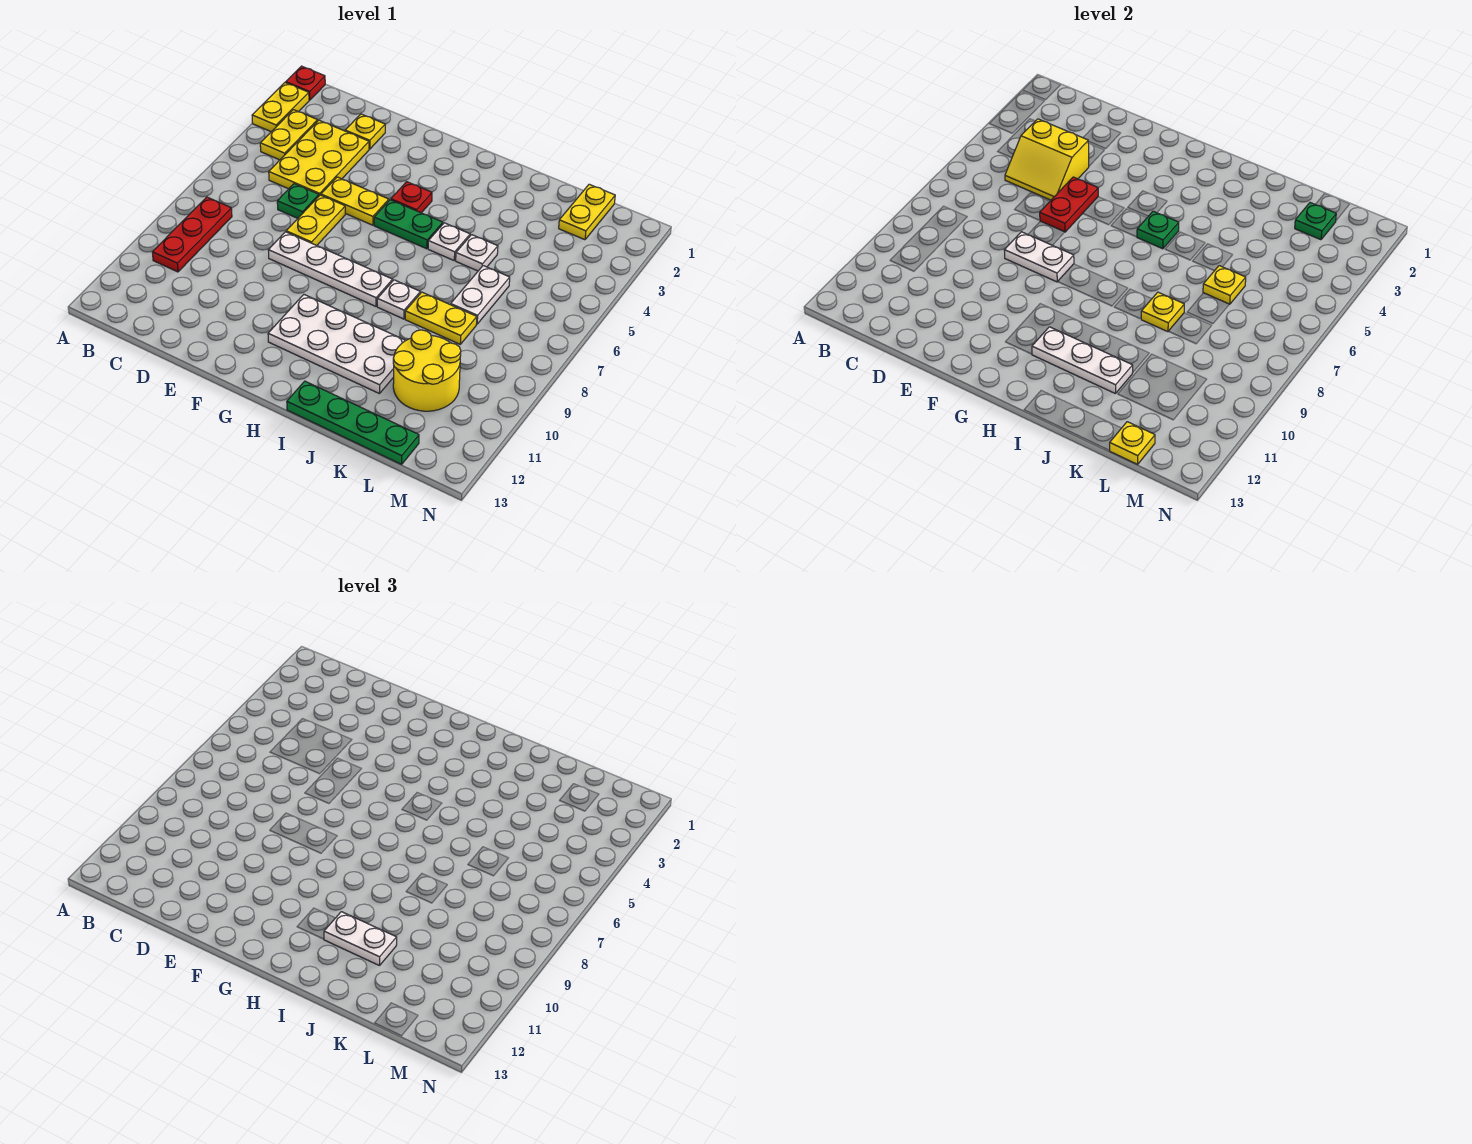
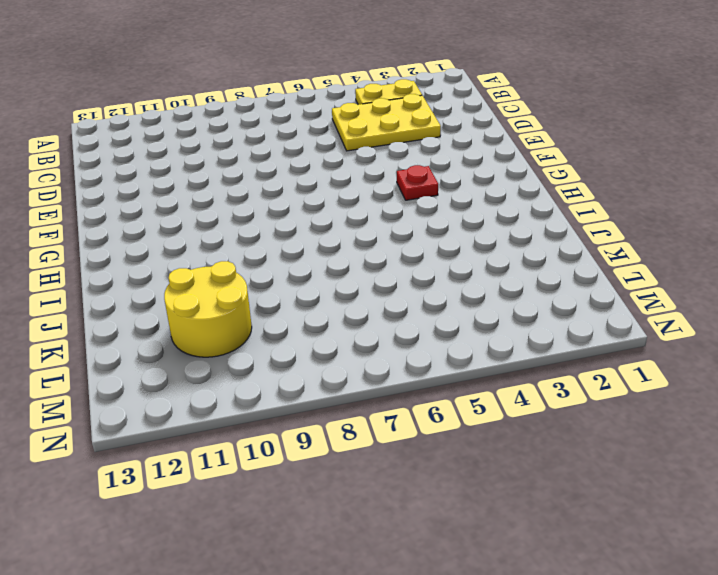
none -> red plate A1 level 1
none -> yellow plate A2:A3 level 1
none -> red plate B8:B10 level 1
none -> yellow plate D2 level 1

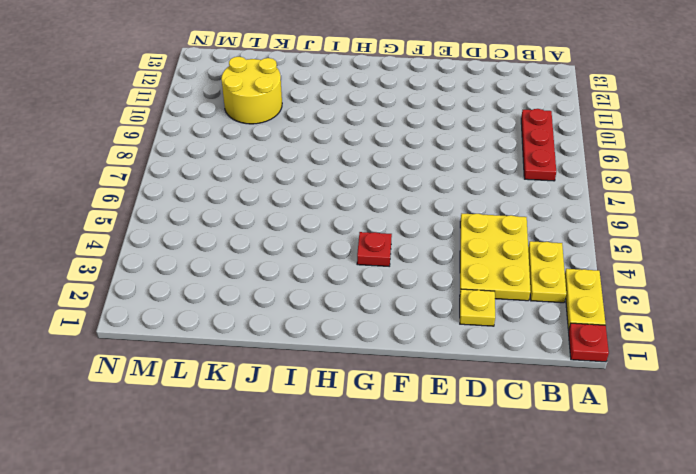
none -> green plate D6 level 1
none -> yellow plate E5:F5 level 1
none -> yellow plate E6:E7 level 1
none -> white plate E8:H8 level 1

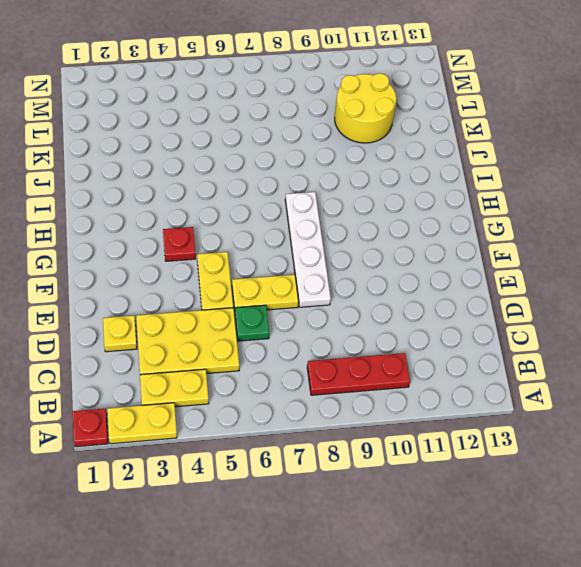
none -> green plate G5:H5 level 1
none -> white plate G10:J11 level 1
none -> white plate I5 level 1
none -> white plate I8 level 1

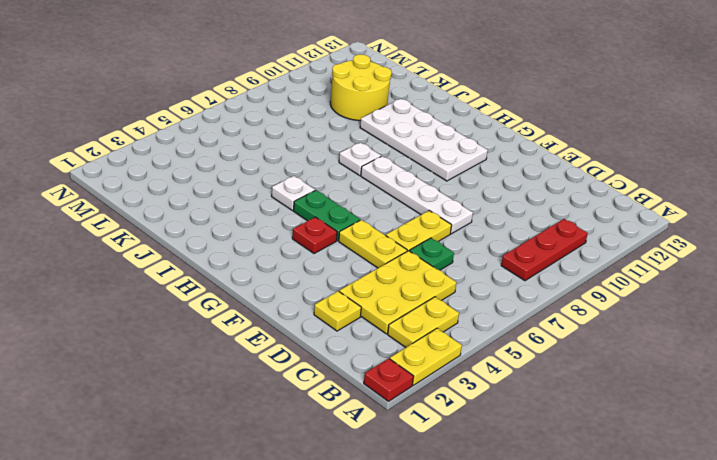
none -> green plate I13:L13 level 1
none -> white plate J5 level 1
none -> yellow plate J8:K8 level 1
none -> white plate K6:K7 level 1

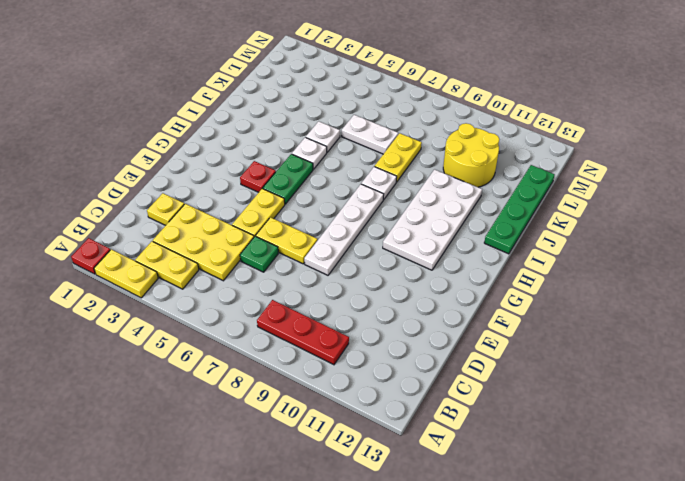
none -> yellow plate L1:L2 level 1
none -> yellow slope C4:D5 level 2 top 4
none -> red plate E5:E6 level 2
none -> white plate E8:F8 level 2

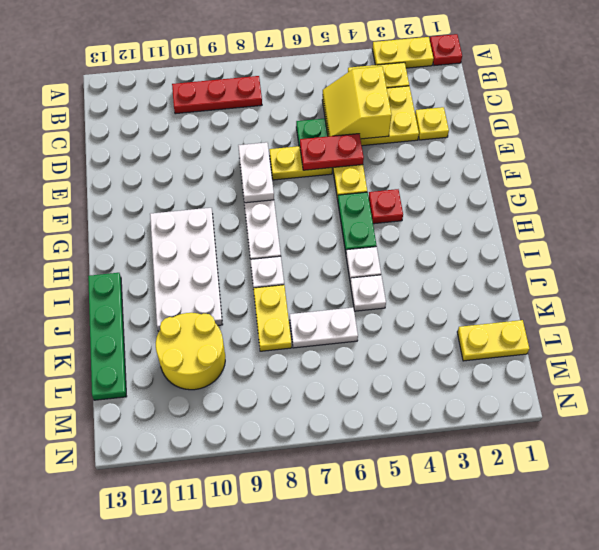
none -> green plate H5 level 2
none -> white plate H11:J11 level 2
none -> yellow plate J8 level 2
none -> yellow plate K6 level 2

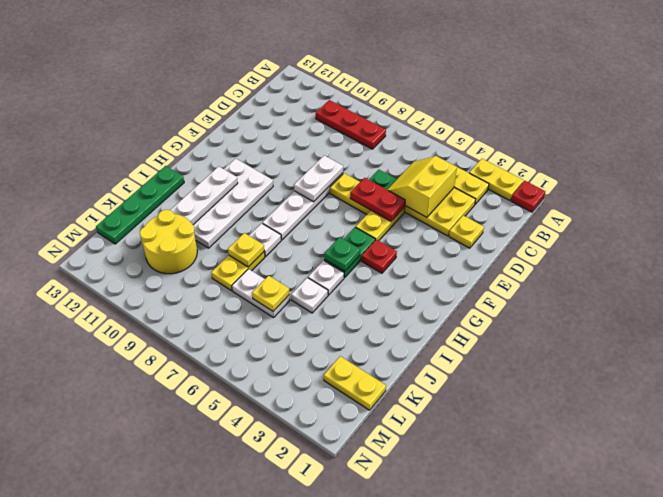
none -> green plate L2 level 2
none -> yellow plate L13 level 2
none -> white plate I11:J11 level 3

